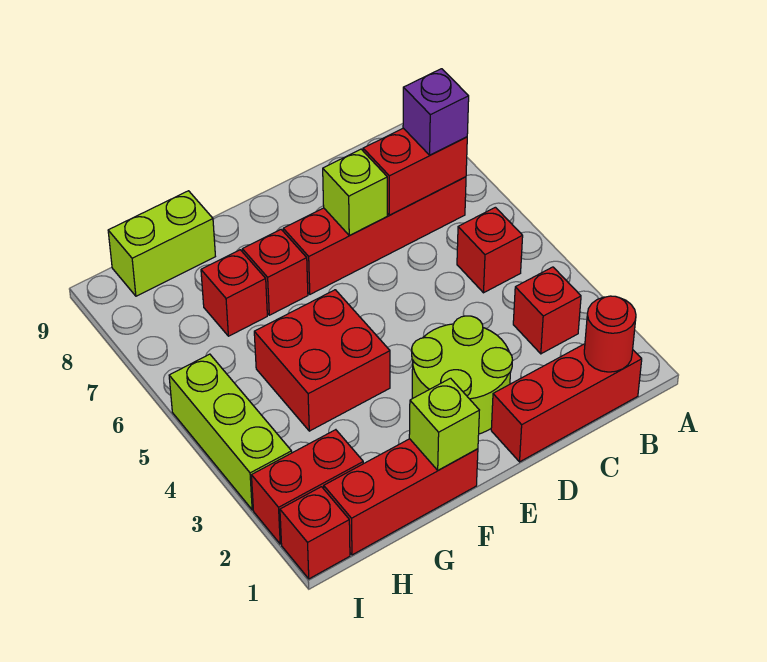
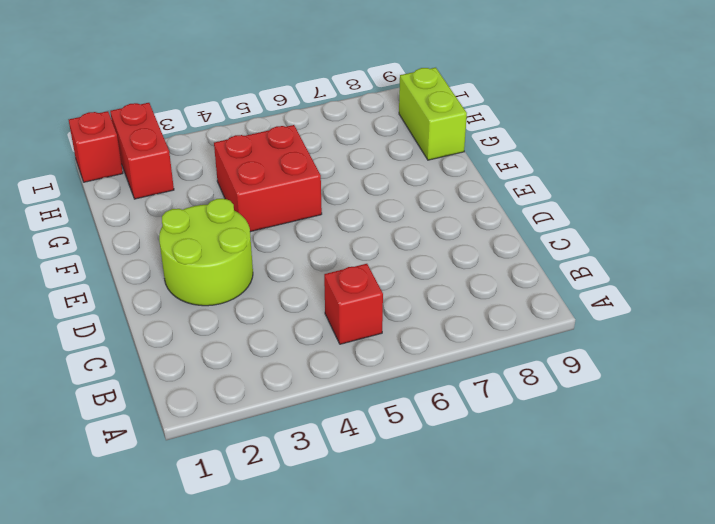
none -> red brick B1:D1 level 1
none -> red brick B3 level 1
none -> red brick B7:E7 level 1

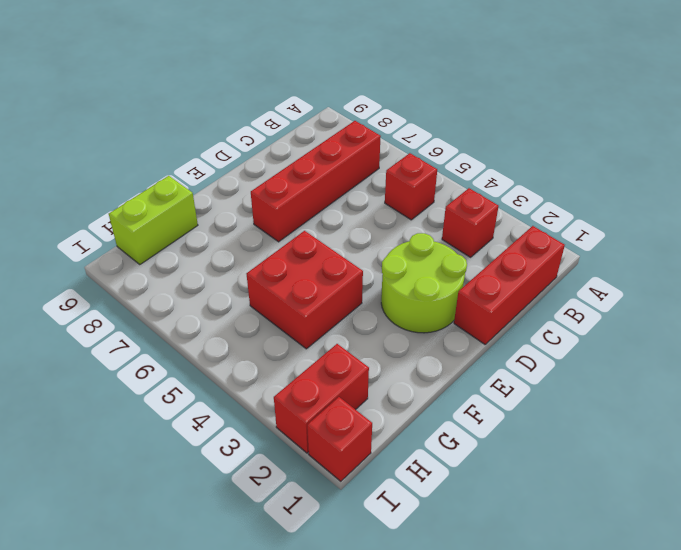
none -> red brick F1:H1 level 1
none -> red brick F7 level 1
none -> red brick G7 level 1

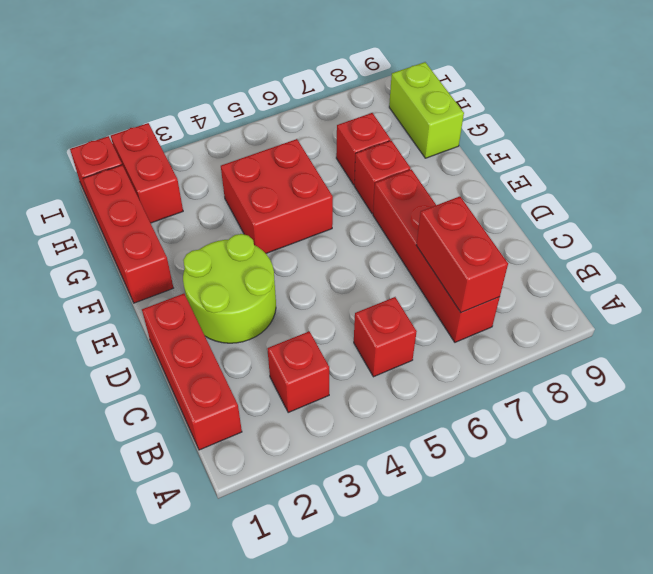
none -> lime brick I3:I5 level 1
none -> red round brick B1 level 2
none -> lime brick D7 level 2

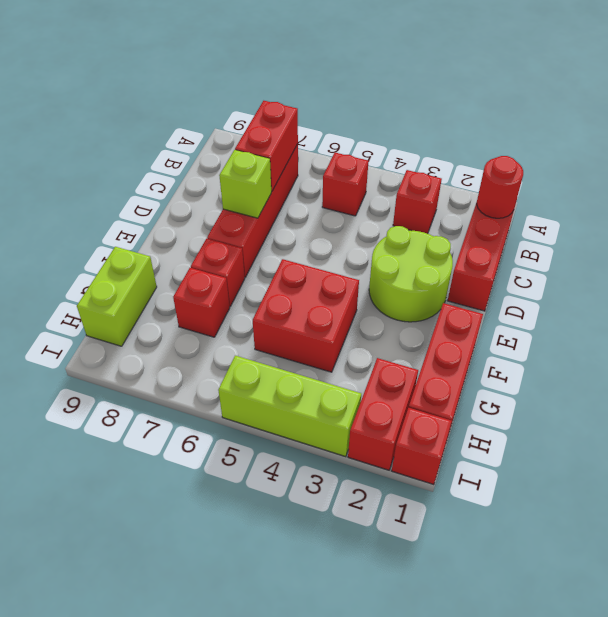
none -> lime brick F1 level 2
none -> purple brick B7 level 3

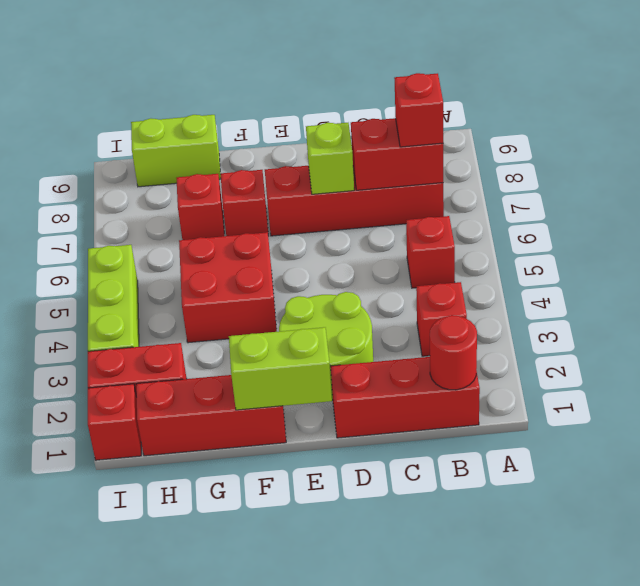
red brick B7 level 3 -> purple brick B7 level 3
lime brick E1:F1 level 2 -> lime brick F1 level 2

